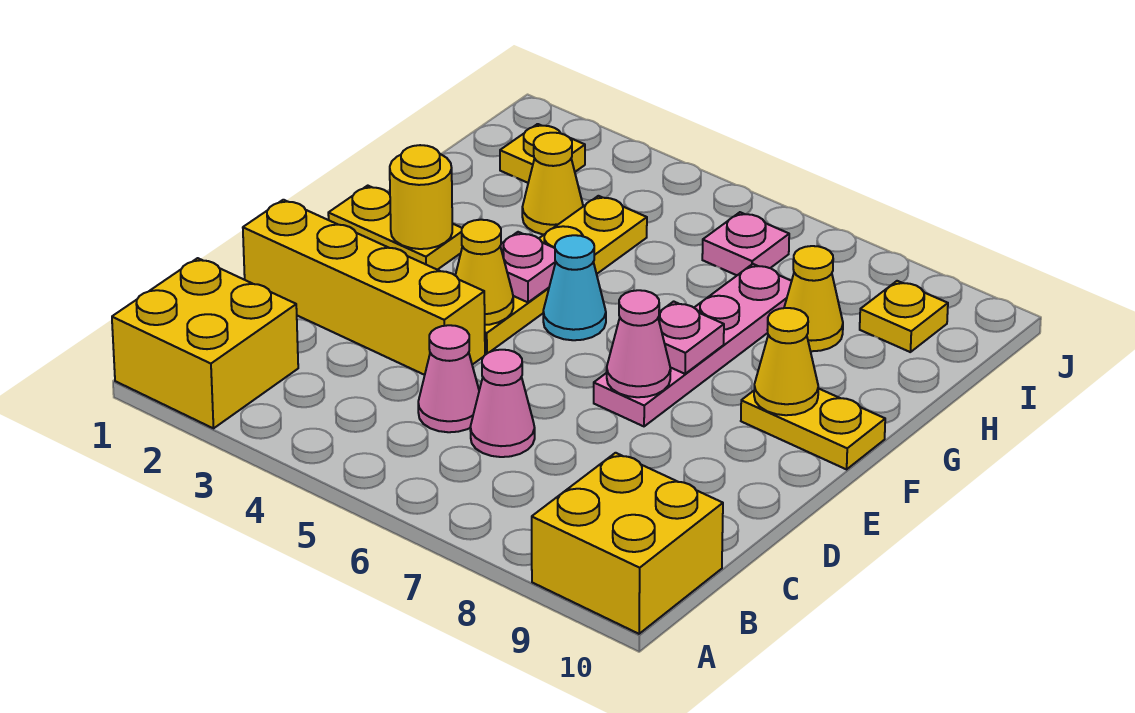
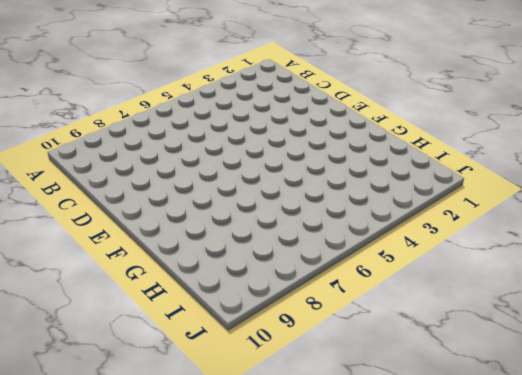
none -> yellow brick A1:B2 level 1
none -> yellow brick A9:B10 level 1
none -> pink cone C5 level 1

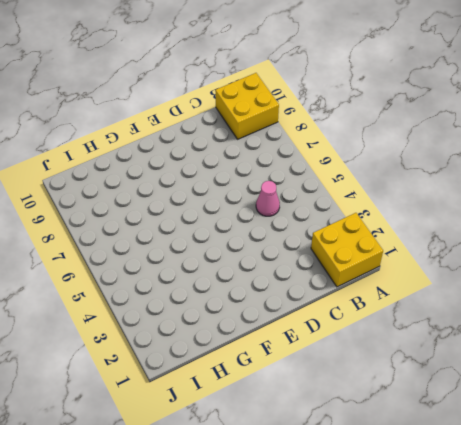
none -> pink cone C6 level 1
none -> yellow brick D1:D4 level 1
none -> yellow plate E4:H4 level 1

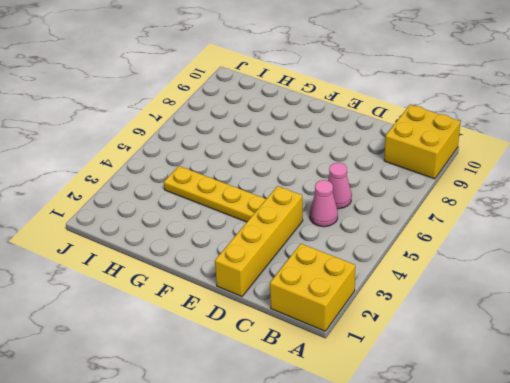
none -> pink plate E7:H7 level 1
none -> yellow plate F1:F2 level 1
none -> cyan cone F5 level 1

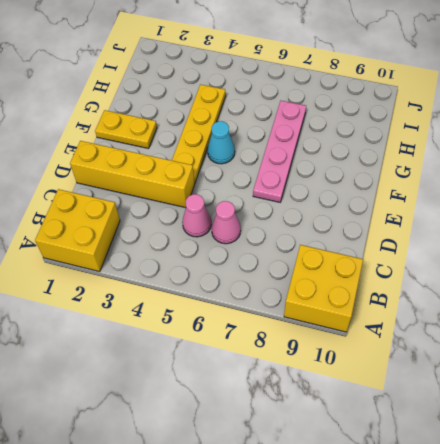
none -> yellow plate F9:F10 level 1
none -> yellow cone H3 level 1
none -> yellow cone H8 level 1

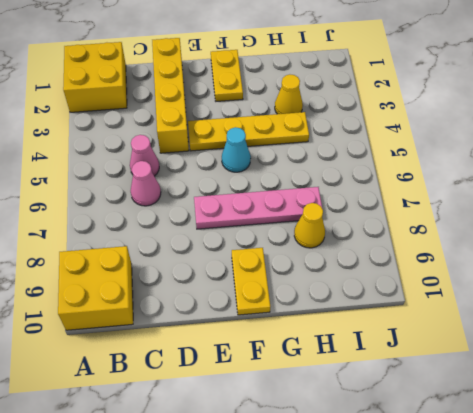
none -> yellow plate I2 level 1
none -> pink plate I6 level 1
none -> yellow plate I9 level 1

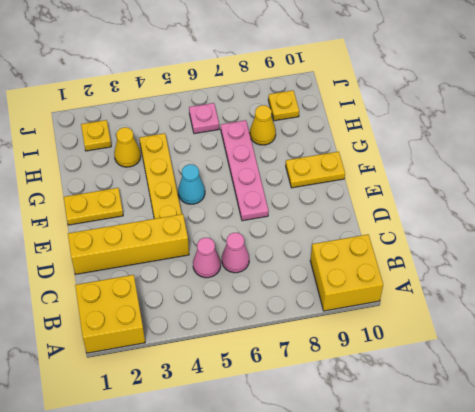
none -> yellow cone E4 level 2
none -> pink cone E7 level 2
none -> yellow round brick F2 level 2

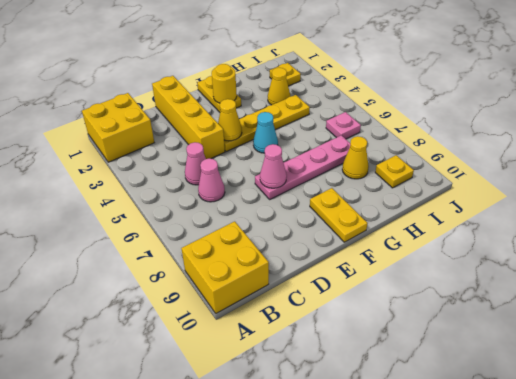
none -> pink plate F4 level 2
none -> pink plate F7 level 2
none -> yellow cone F9 level 2

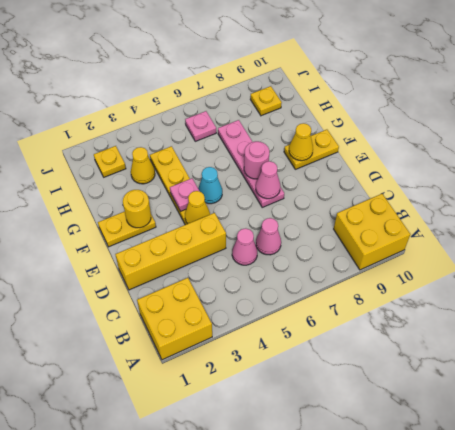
pink round brick F7 level 2 -> pink plate F7 level 2
none -> yellow cone H8 level 1

